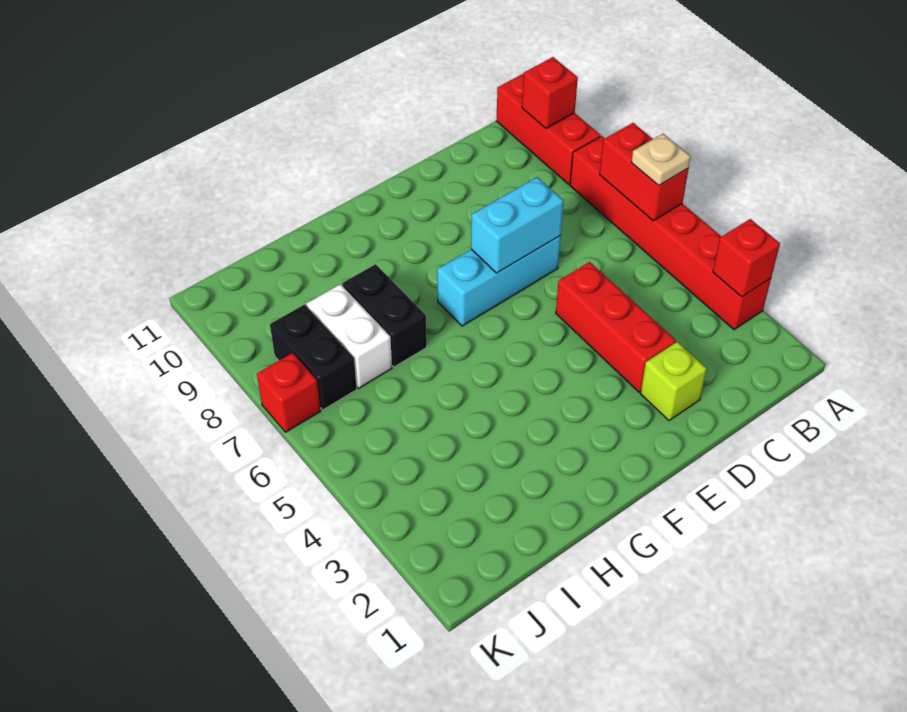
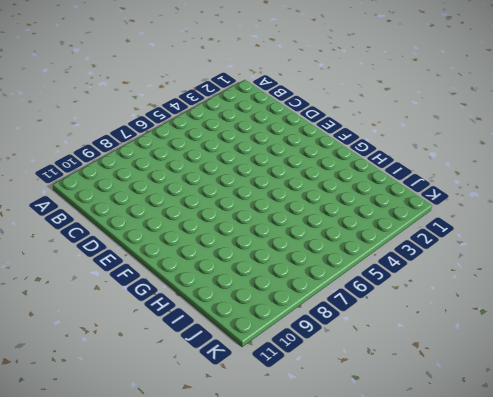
none -> red brick A3:A8 level 1
none -> red brick A9:A11 level 1
none -> lime brick D2 level 1

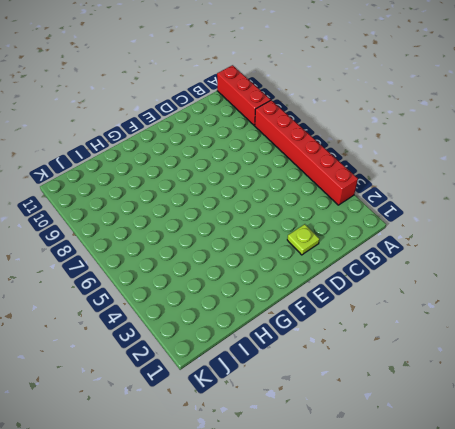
lime plate D2 level 1 -> lime brick D2 level 1
none -> red brick D3:D5 level 1
none -> cyan brick D7:F7 level 1
none -> black brick H7:H8 level 1

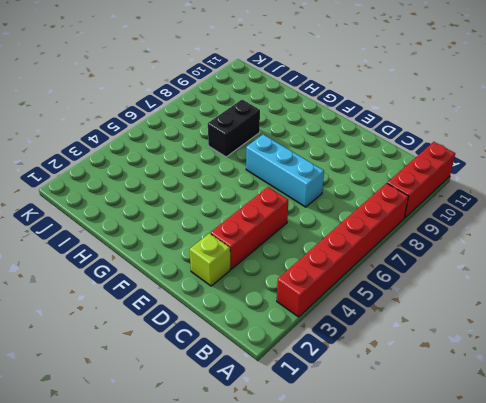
none -> white brick I7:I8 level 1
none -> black brick J7:J8 level 1
none -> red brick K7 level 1

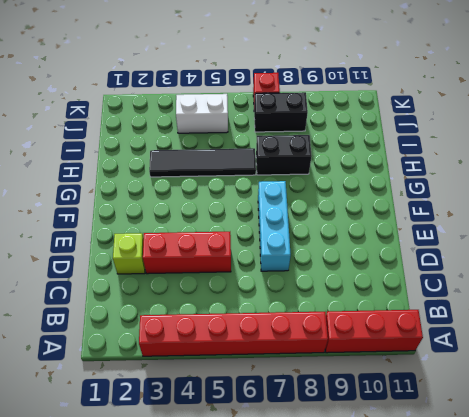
black tile H3:H6 level 1 -> none
white brick J4:J5 level 1 -> white brick I7:I8 level 1
none -> red brick A3 level 2
none -> red brick A6:A7 level 2
none -> red brick A10 level 2

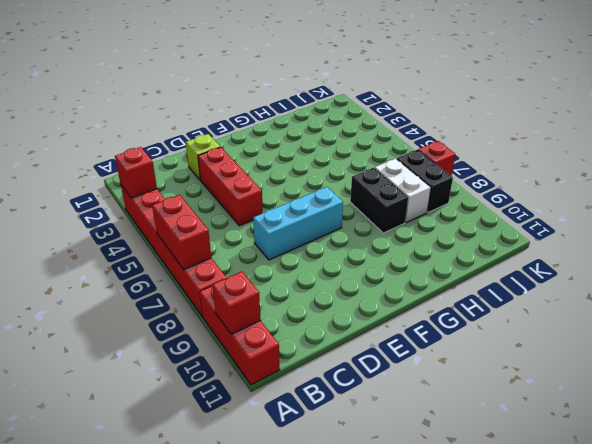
none -> cyan brick D7:E7 level 2
none -> tan plate A6 level 3

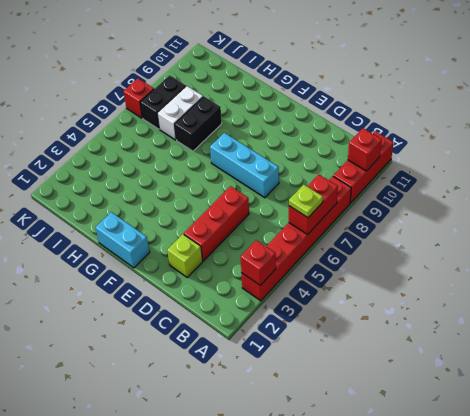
lime plate A6 level 3 -> tan plate A6 level 3
cyan brick F1:G1 level 1 -> cyan brick D7:E7 level 2

